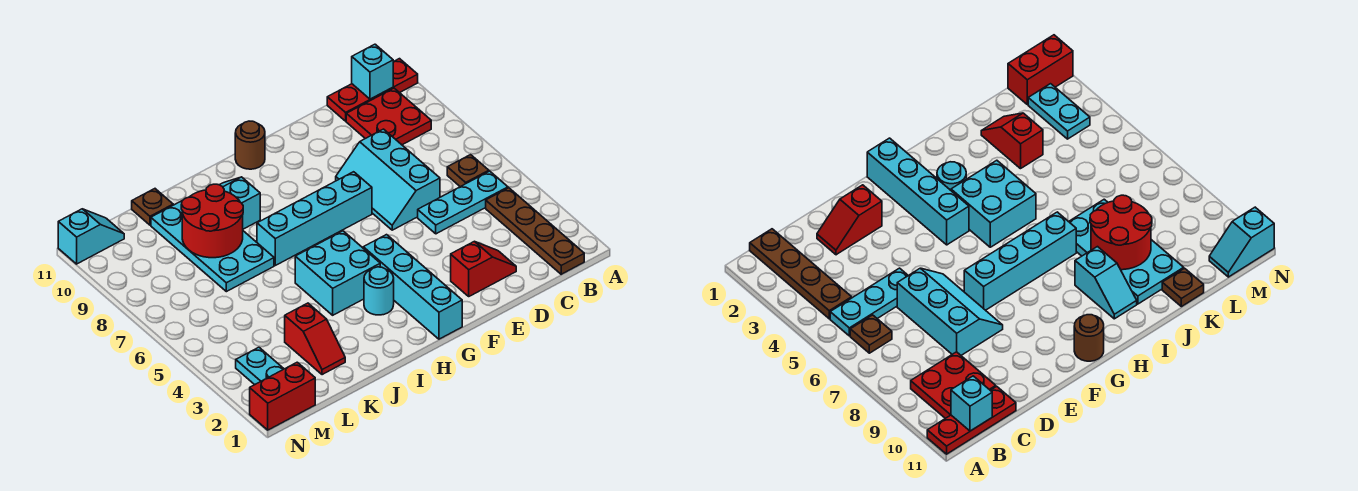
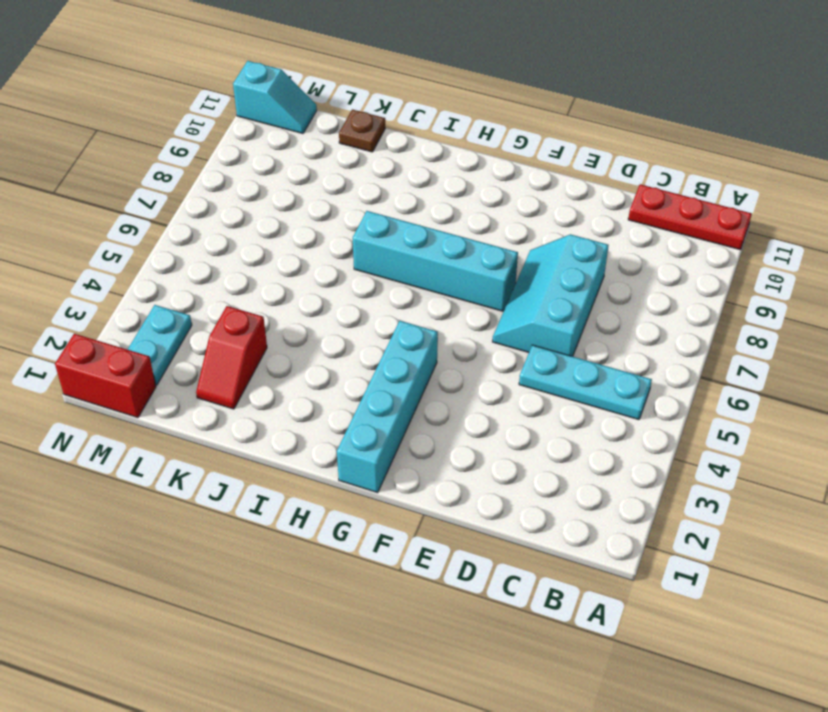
none -> brown plate B1:B4 level 1
none -> brown plate B6 level 1
none -> red plate B9:C10 level 1

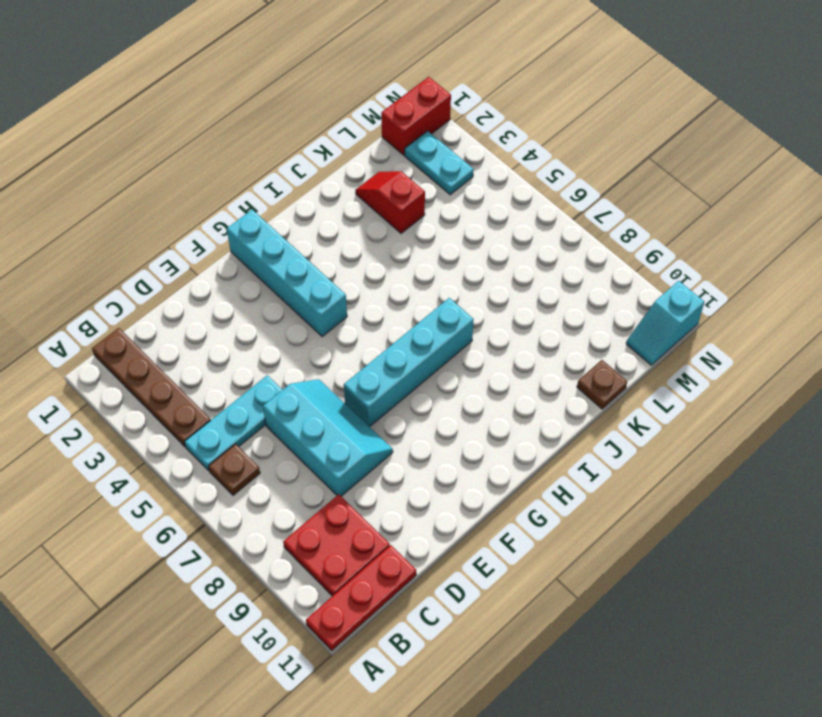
none -> red slope D2:E2 level 1 top E
none -> brown round brick G11 level 1
none -> cyan round brick H3 level 1

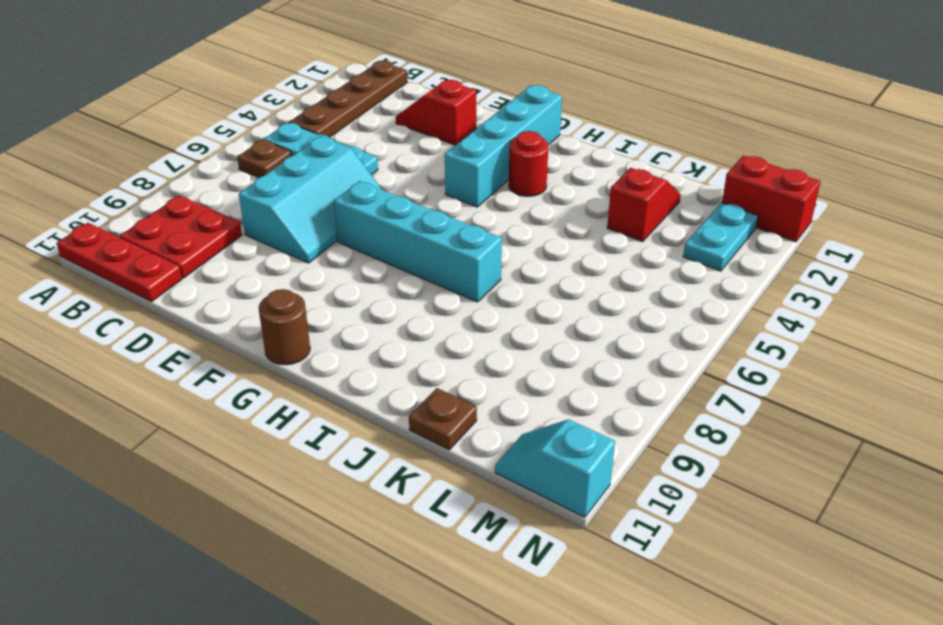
red round brick H3 level 1 -> cyan round brick H3 level 1
none -> cyan brick H4:I5 level 1
none -> cyan slope I9:I10 level 1 top 9
none -> cyan plate J7:K10 level 1

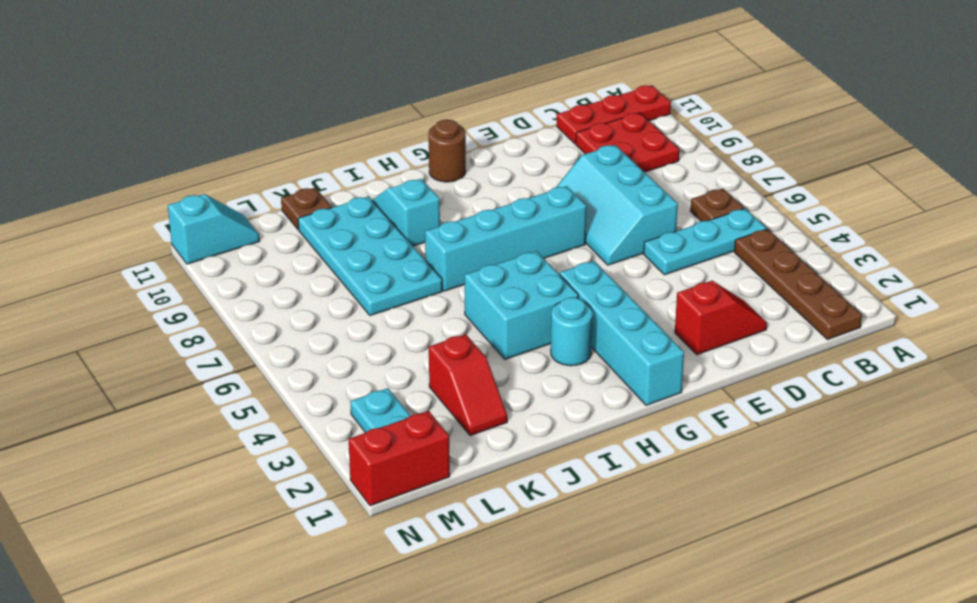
none -> cyan brick B11 level 2
none -> red round brick J8:K9 level 2

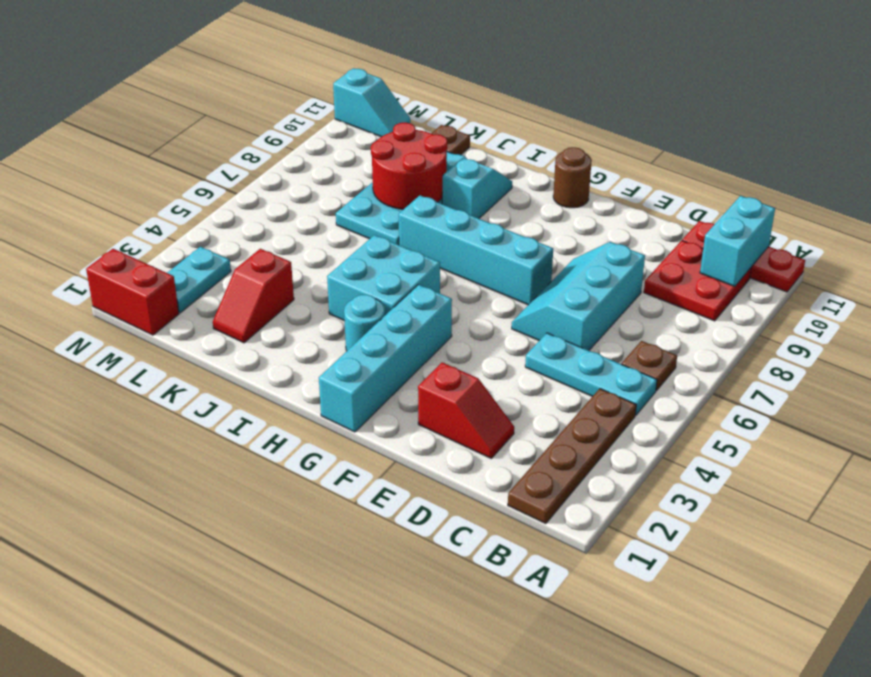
cyan brick B10:B11 level 2 -> cyan brick B11 level 2

